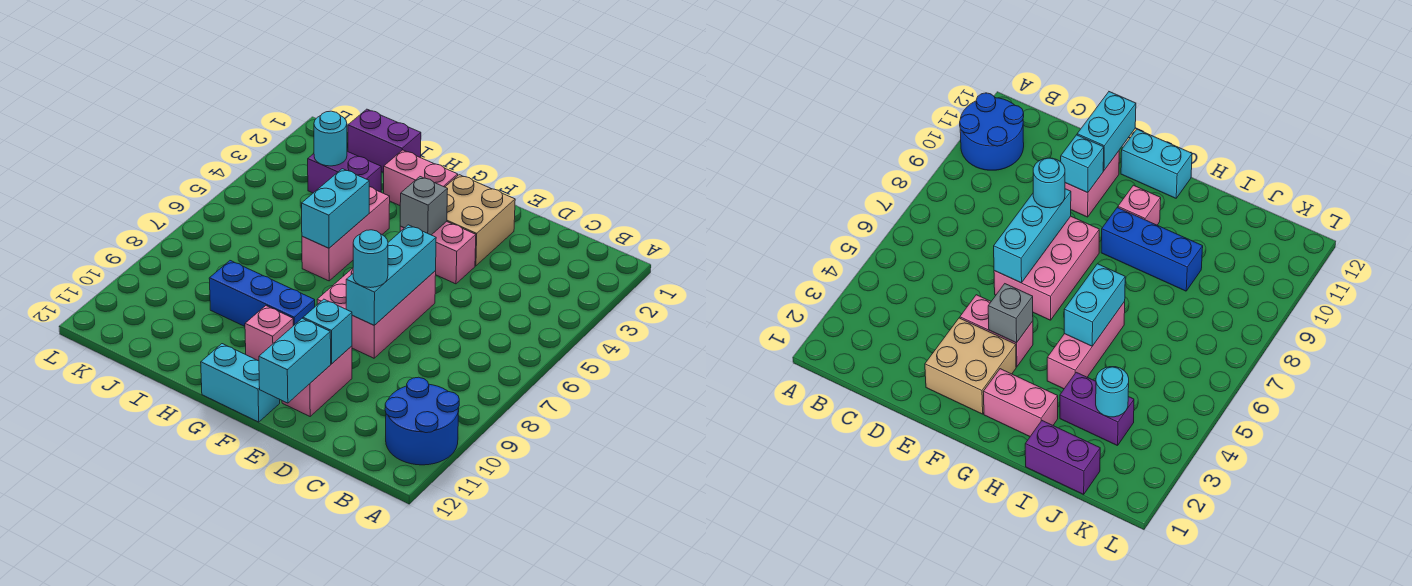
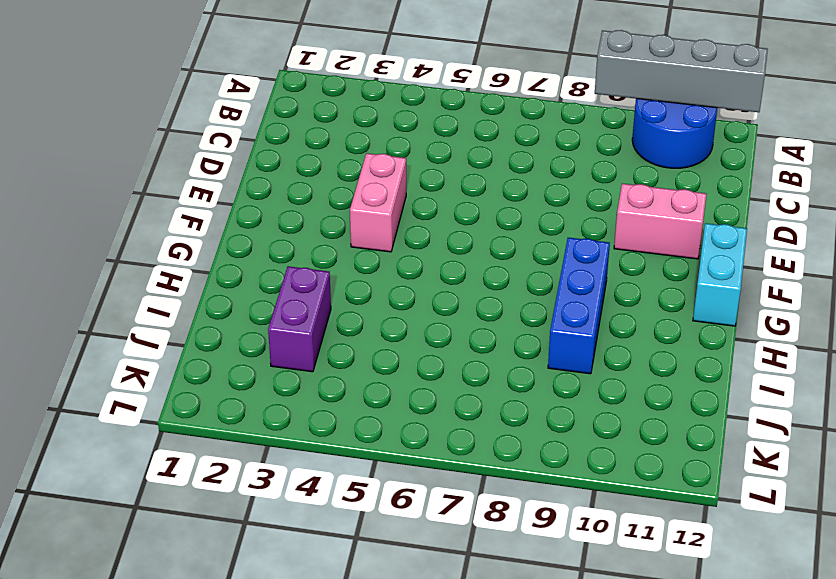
grey brick A9:A12 level 2 -> none
none -> tan brick E2:F3 level 1
none -> pink brick E6:F8 level 1
none -> pink brick G2:H2 level 1

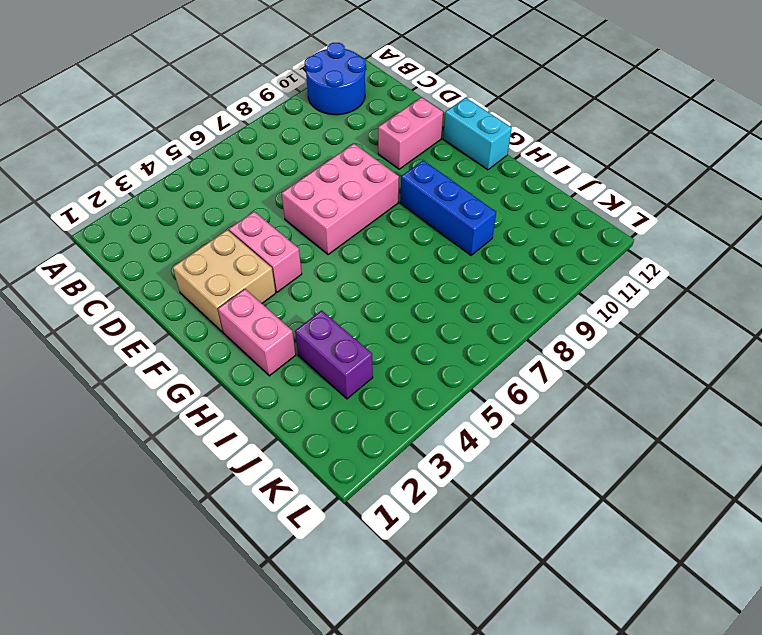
none -> pink brick G10 level 1
none -> pink brick H4:H6 level 1
none -> purple brick I1:J1 level 1

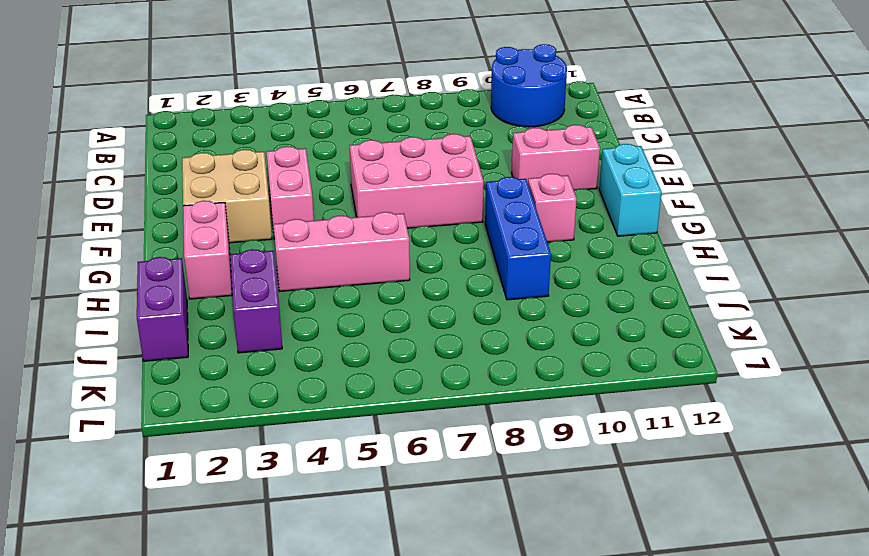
none -> cyan brick E6:E8 level 2
none -> cyan brick E10 level 2
none -> cyan brick E11:E12 level 2

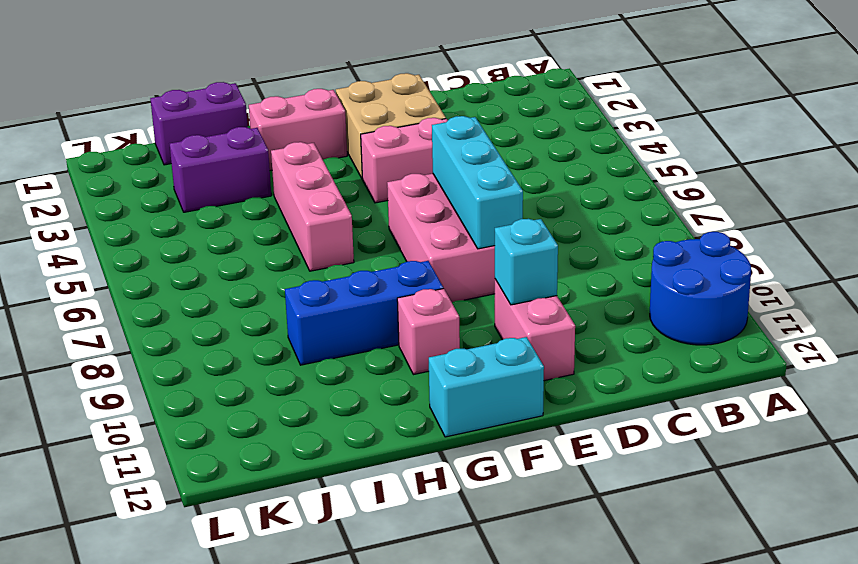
none -> cyan brick E11:E12 level 2
none -> grey brick F4 level 2
none -> cyan brick H5:H6 level 2

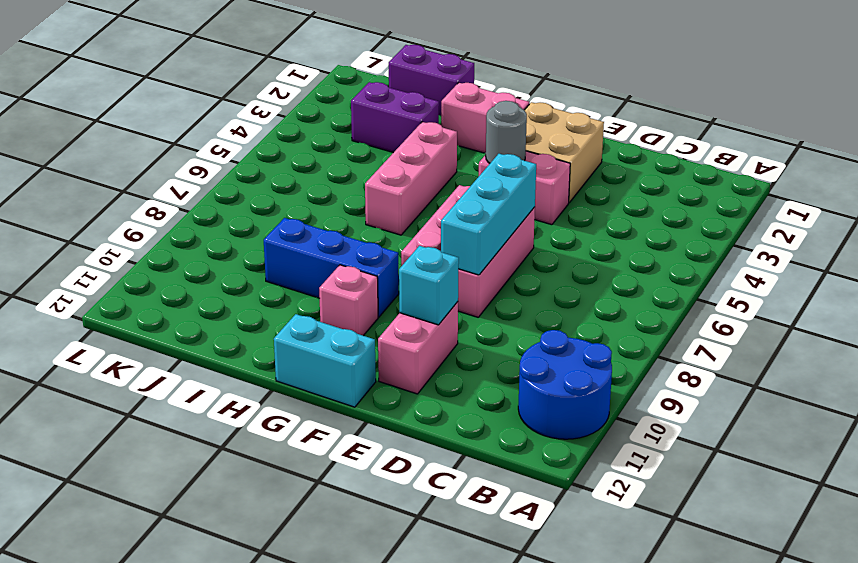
grey round brick F4 level 2 -> grey brick F4 level 2
none -> cyan brick E11:E12 level 2
none -> cyan brick H5:H6 level 2
none -> cyan round brick J3 level 2

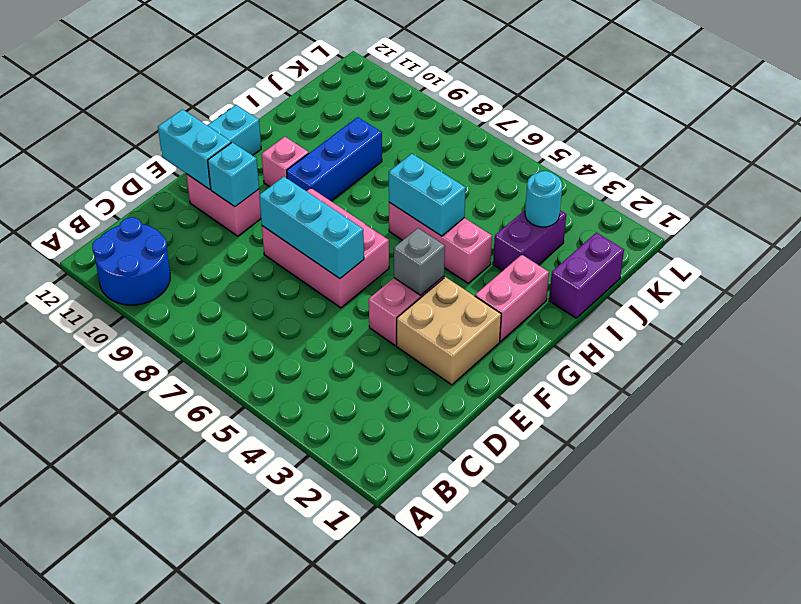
none -> cyan round brick E8 level 3

